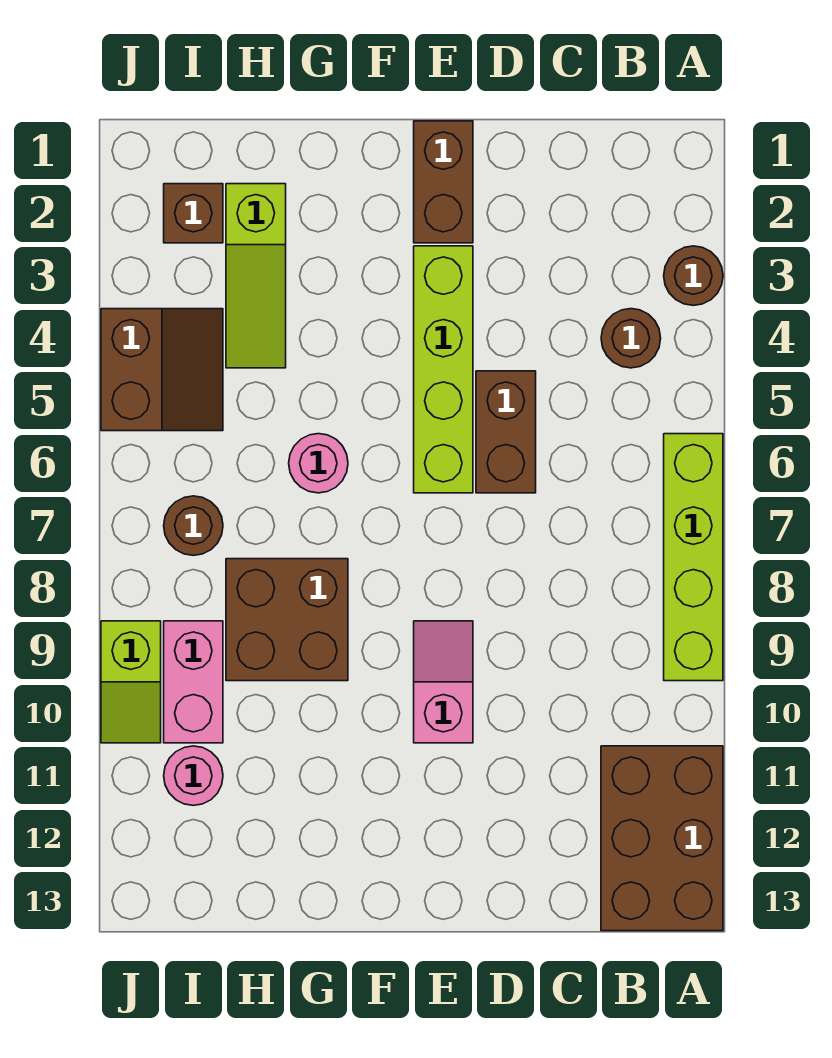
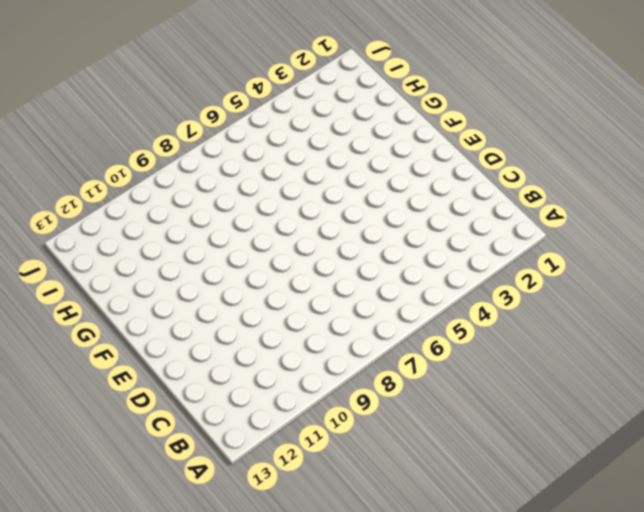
none -> brown round brick A3 level 1
none -> lime brick A6:A9 level 1
none -> brown brick A11:B13 level 1

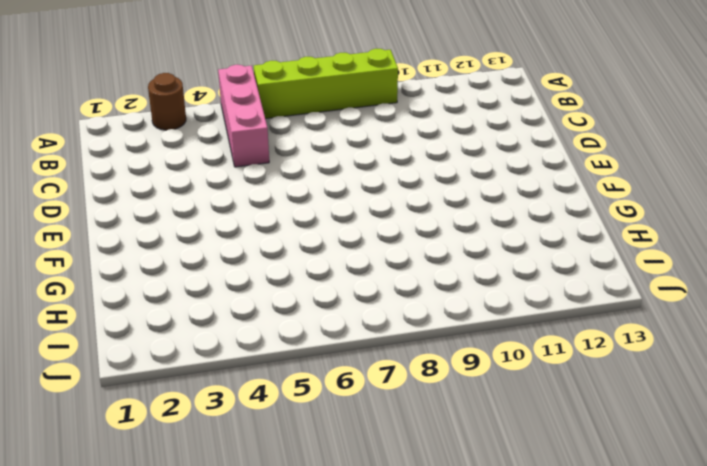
pink brick A5:C5 level 1 -> none
none -> brown brick A11:B13 level 1
none -> brown round brick B4 level 1
none -> brown brick D5:D6 level 1

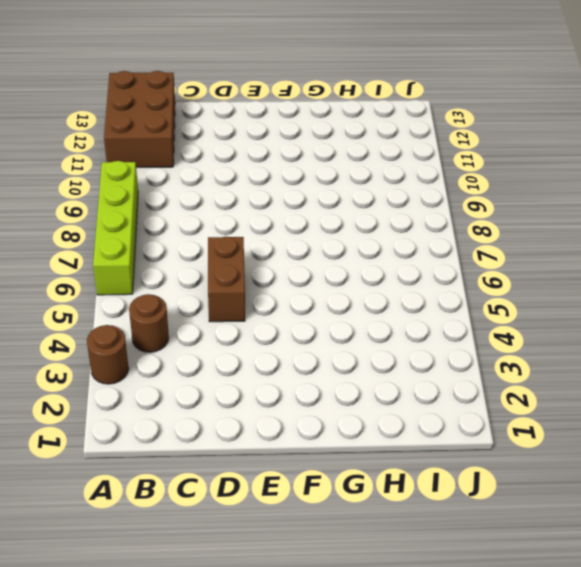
none -> brown brick E1:E2 level 1
none -> lime brick E3:E6 level 1
none -> pink slope E9:E10 level 1 top 10

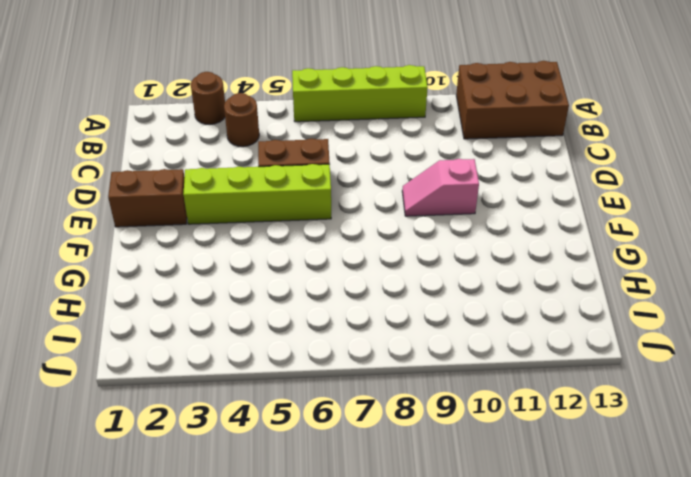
none -> pink round brick G6 level 1
none -> brown brick G8:H9 level 1
none -> lime slope H2:H4 level 1 top 2

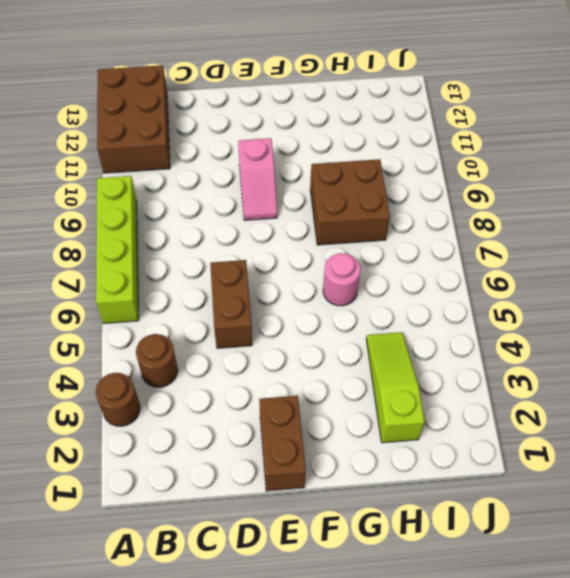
none -> lime brick E3:E6 level 1
none -> brown brick I2 level 1
none -> brown slope I4:J5 level 1 top J

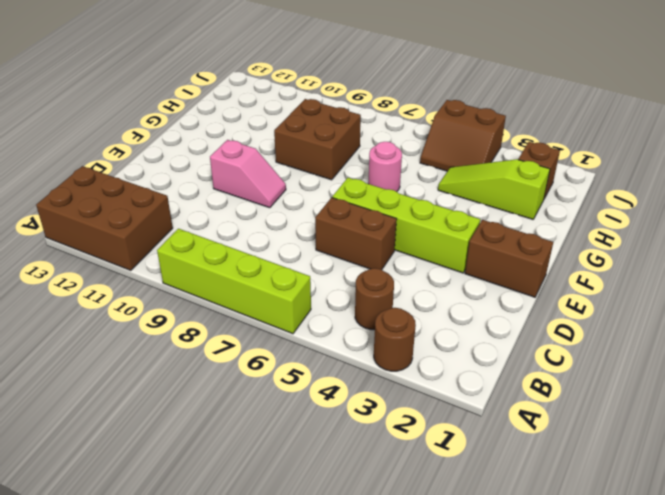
none -> brown round brick I7 level 1
none -> pink brick I9:I10 level 1
none -> pink round brick I11 level 1

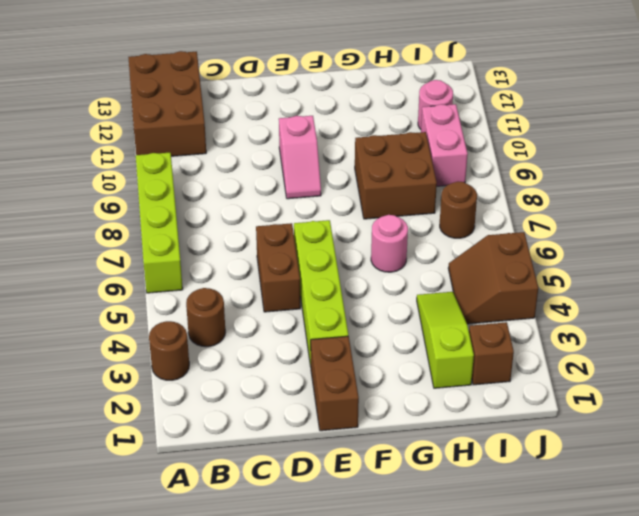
none -> lime slope J9:J10 level 1 top 9

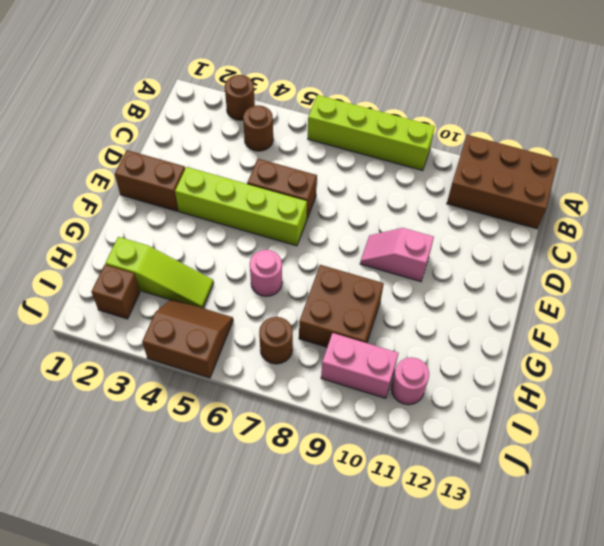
none -> lime slope J9:J10 level 1 top 9

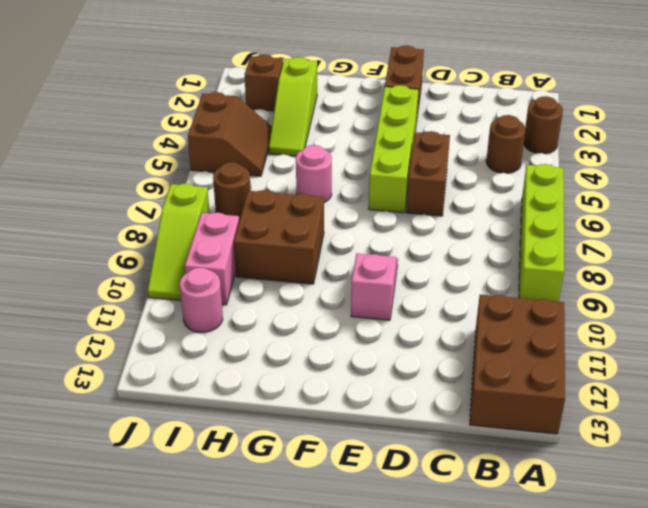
lime slope J8:J10 level 1 top 8 -> lime slope J9:J10 level 1 top 9

